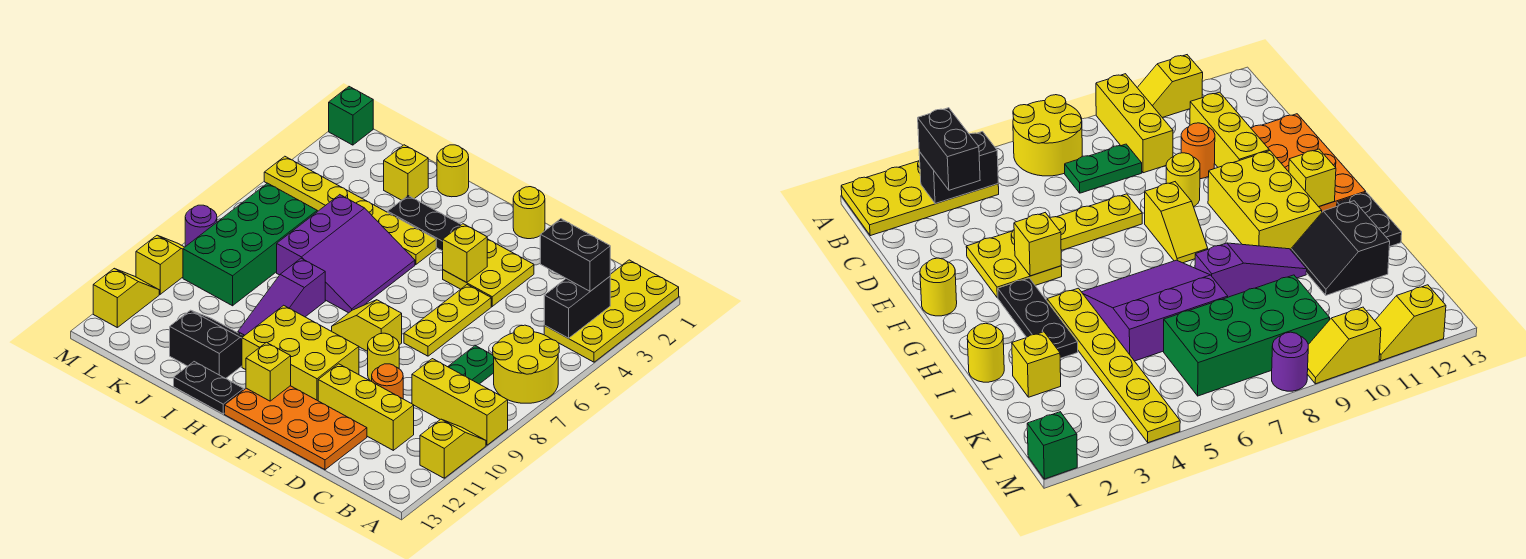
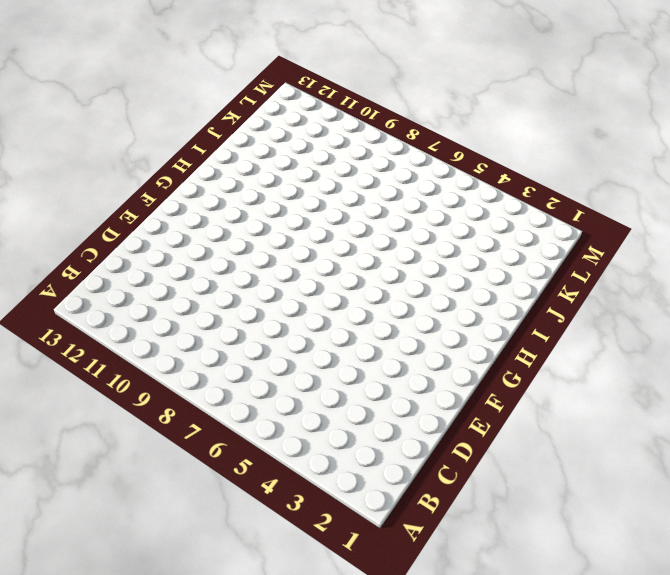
none -> yellow plate A1:B4 level 1
none -> yellow round brick A6:B7 level 1
none -> yellow brick A9:C9 level 1
none -> yellow slope A10:A11 level 1 top 11

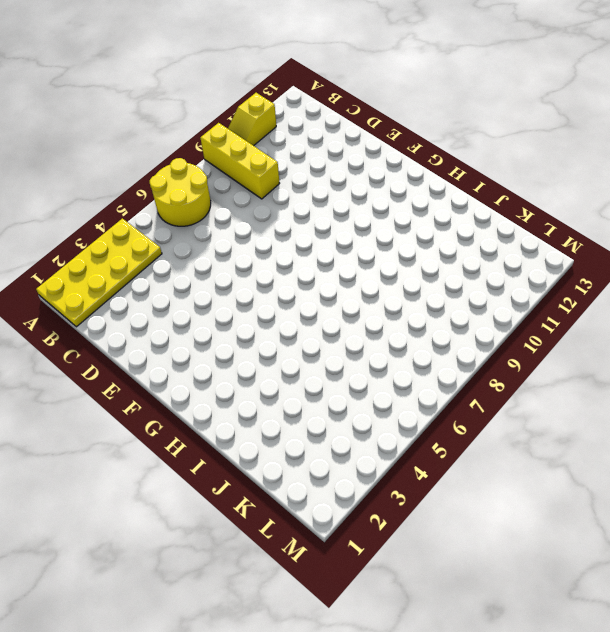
none -> green plate C7:C8 level 1
none -> yellow brick C11:E11 level 1
none -> orange round brick D10 level 1
none -> orange plate D12:G13 level 1

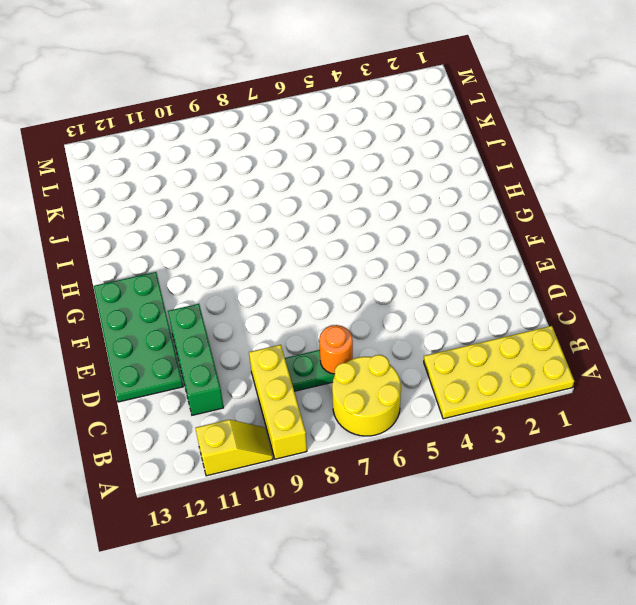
orange round brick C7 level 2 -> orange round brick D10 level 1
green brick C11:E11 level 1 -> yellow brick C11:E11 level 1
green plate D12:G13 level 1 -> orange plate D12:G13 level 1
none -> yellow plate E3:F4 level 1
none -> yellow plate E5:E7 level 1
none -> yellow round brick E9 level 1
none -> yellow round brick F1 level 1

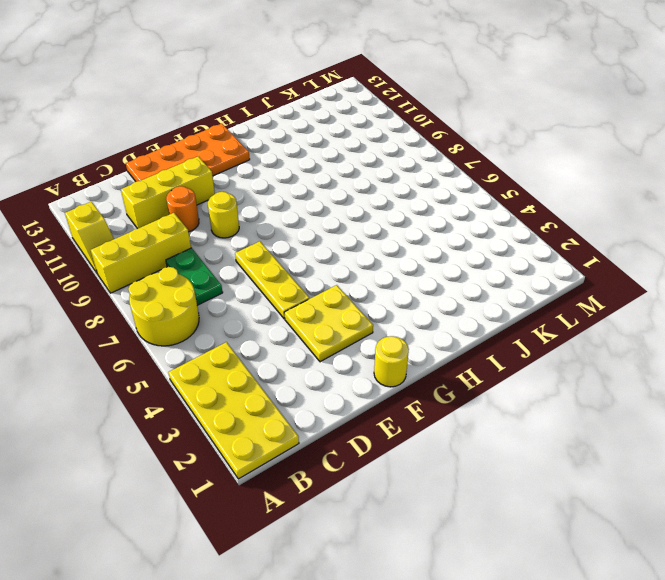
none -> yellow slope F8:G8 level 1 top F
none -> yellow brick F10:H11 level 1
none -> black plate G3:I3 level 1
none -> yellow plate H4:M4 level 1

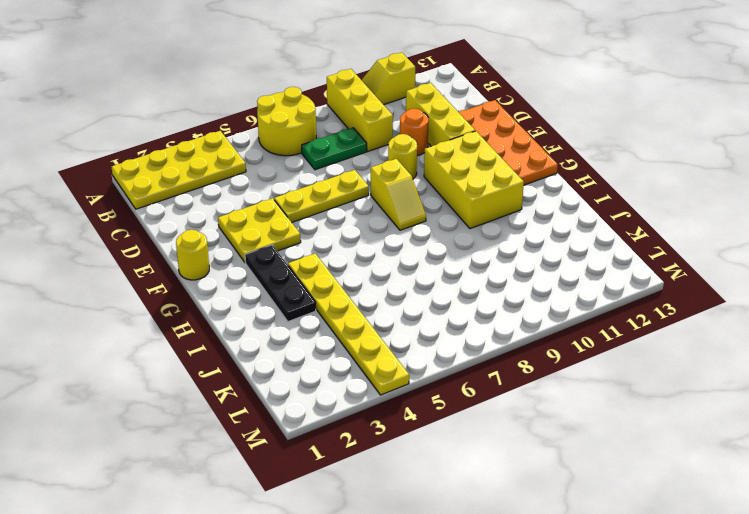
none -> purple slope H5:J7 level 1 top J
none -> black plate H13:I13 level 1
none -> yellow round brick I1 level 1
none -> purple slope I8:I10 level 1 top 8

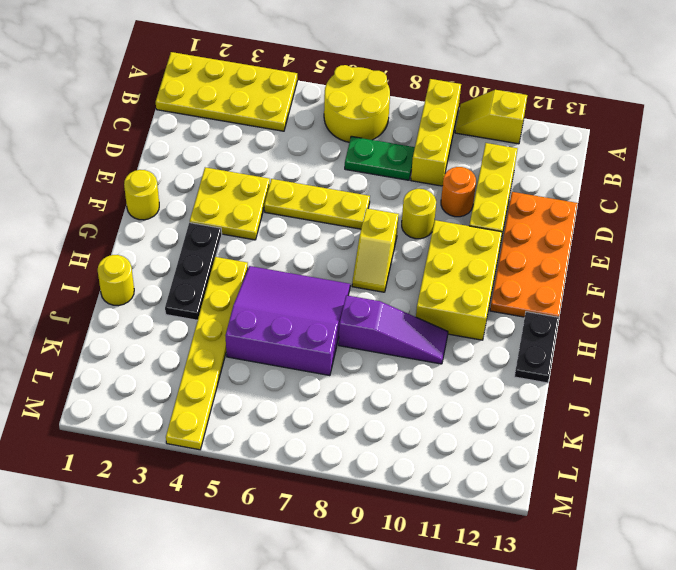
none -> black slope I11:J12 level 1 top 12
none -> yellow brick J2 level 1
none -> green brick K6:L9 level 1
none -> green brick M1 level 1

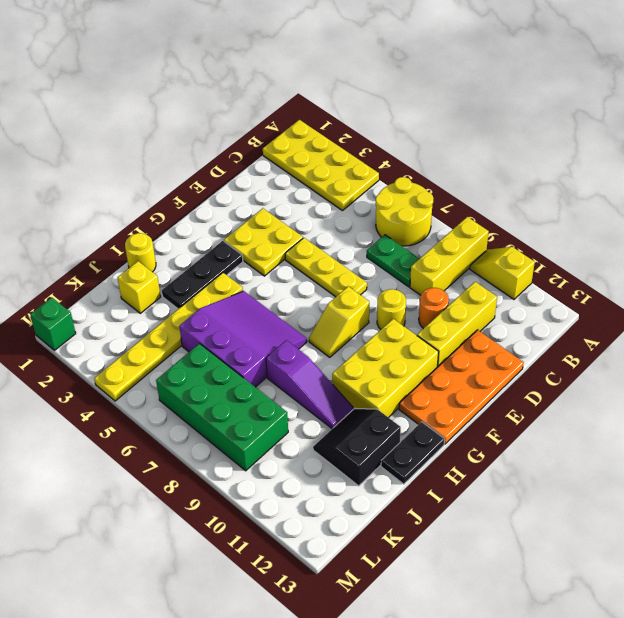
none -> yellow round brick F1 level 1
none -> purple round brick M8 level 1
none -> yellow slope M9:M10 level 1 top 10
none -> yellow slope M11:M12 level 1 top 12

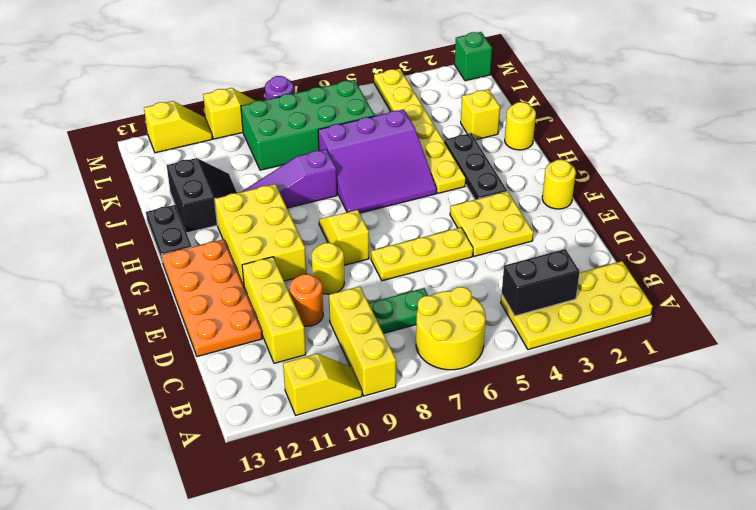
none -> yellow brick F4 level 2
none -> yellow brick G12 level 2
none -> black brick B3:C3 level 3

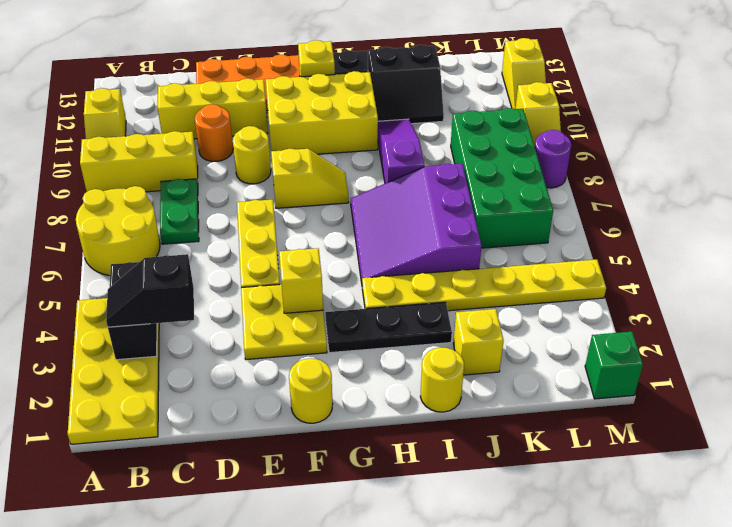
black slope B3:C3 level 3 top C -> black brick B3:C3 level 3

